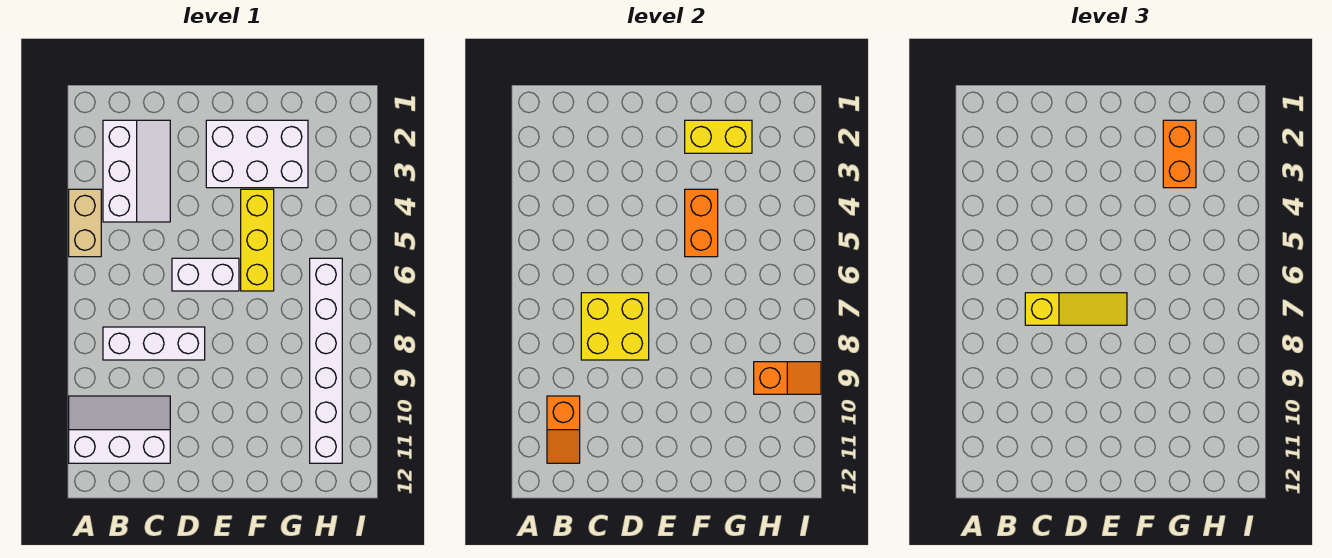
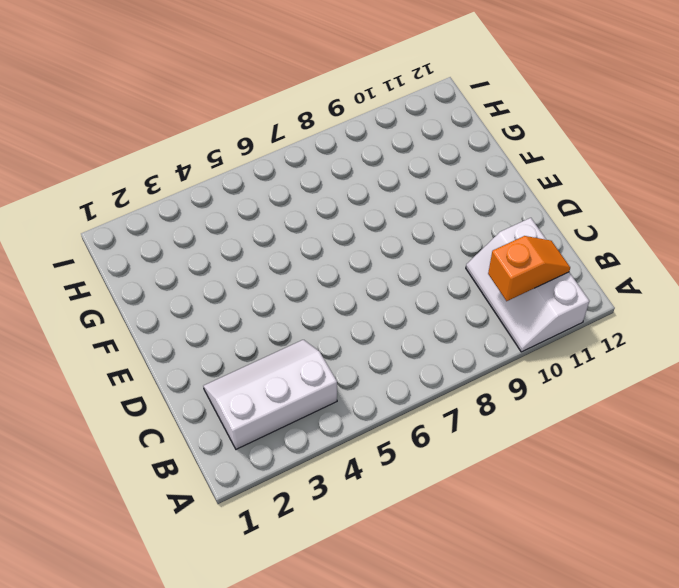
none -> tan brick A4:A5 level 1
none -> white brick B8:D8 level 1
none -> white brick D6:E6 level 1

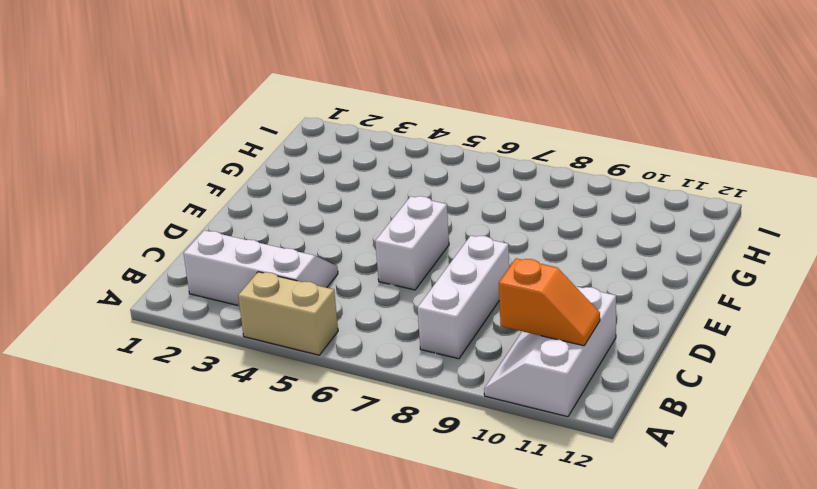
none -> white brick E2:G3 level 1
none -> yellow brick F4:F6 level 1
none -> white brick H6:H11 level 1

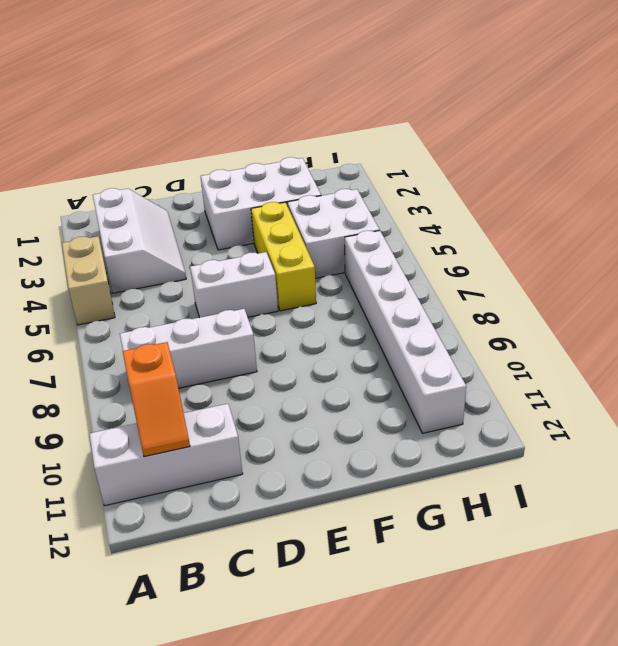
white brick G4:H5 level 1 -> none
none -> yellow brick C7:D8 level 2
none -> yellow brick F2:G2 level 2
none -> orange brick F4:F5 level 2

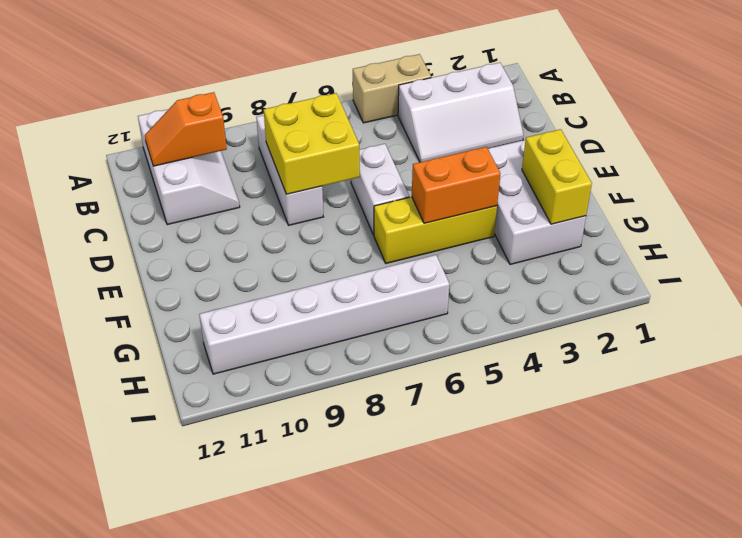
none -> orange slope H9:I9 level 2 top H
none -> yellow slope C7:E7 level 3 top C
none -> orange brick G2:G3 level 3

